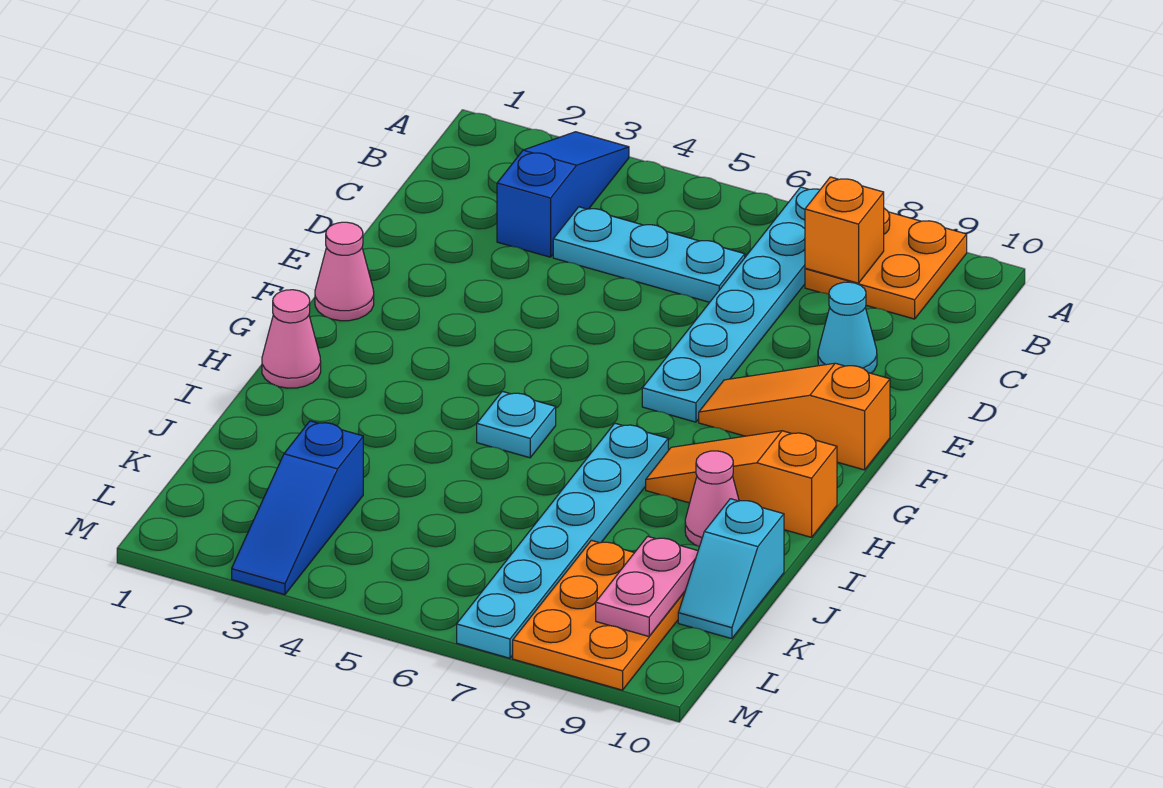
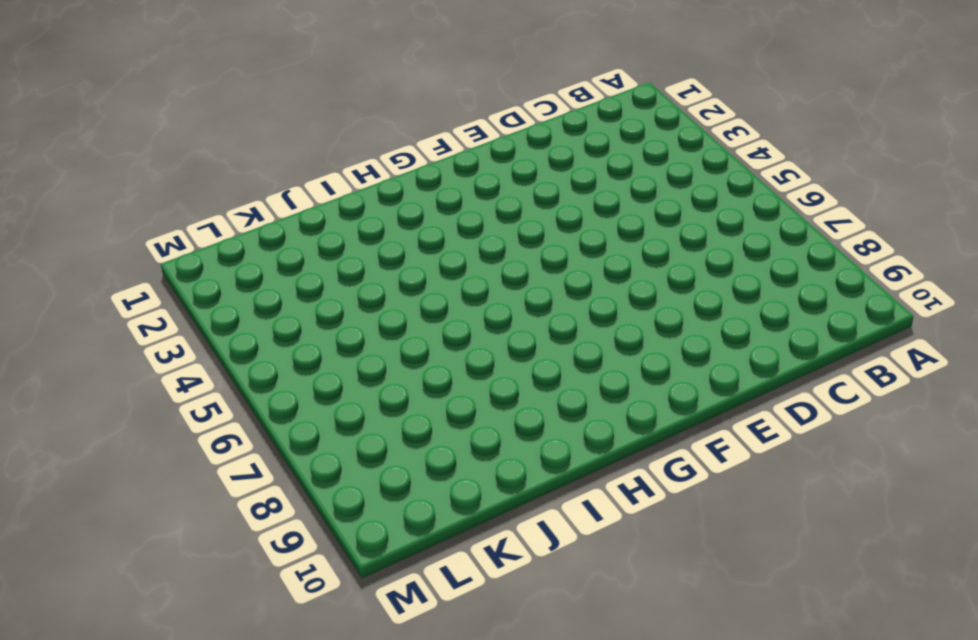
none -> blue slope A3:C3 level 1 top C
none -> cyan plate A7:F7 level 1
none -> orange plate A8:B9 level 1

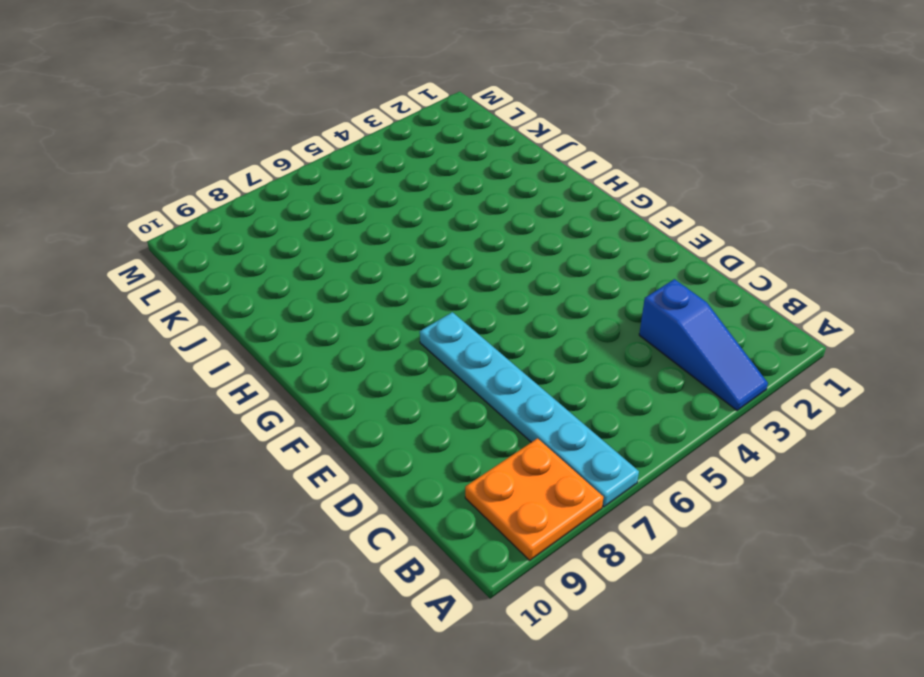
none -> cyan plate C4:C6 level 1
none -> cyan cone D9 level 1
none -> pink cone F1 level 1

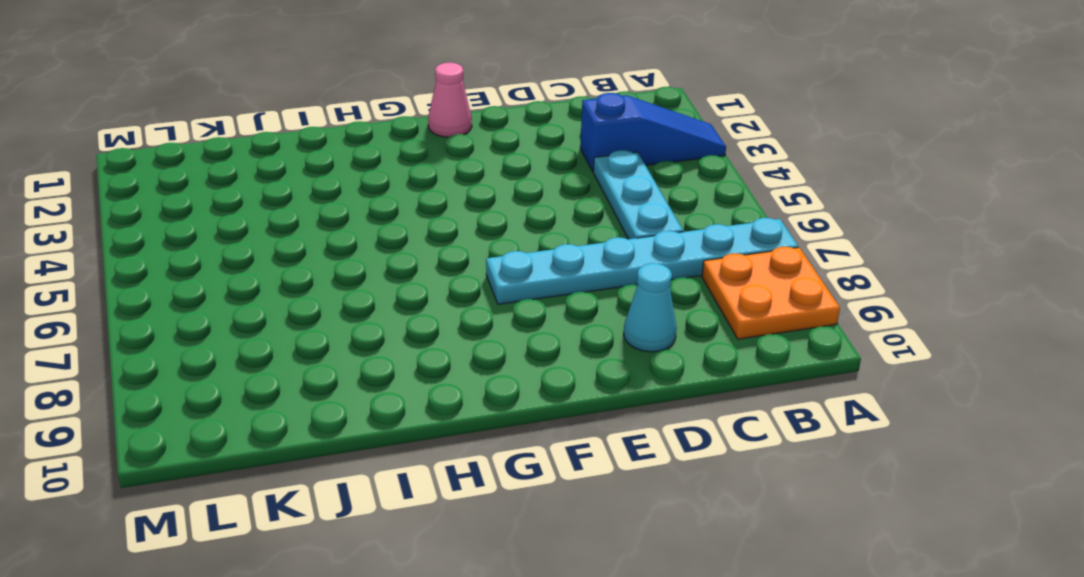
none -> orange slope F8:F10 level 1 top 10
none -> pink cone H1 level 1
none -> cyan plate H5 level 1

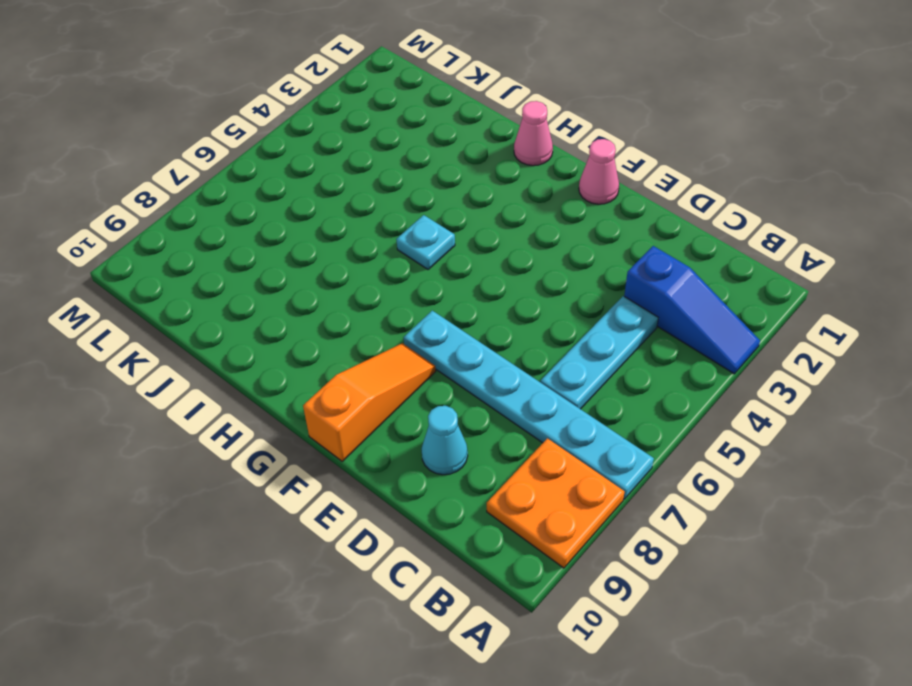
none -> cyan plate H7:M7 level 1
none -> orange slope H8:H10 level 1 top 10
none -> pink cone I9 level 1

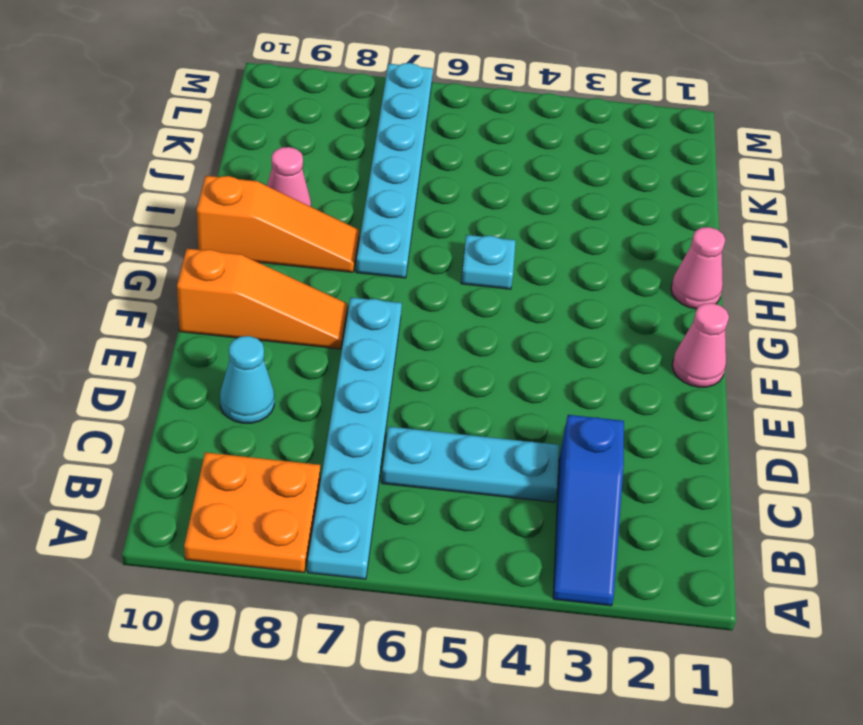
none -> cyan slope J10:K10 level 1 top J
none -> blue slope K3:M3 level 1 top K
none -> orange plate K8:M9 level 1

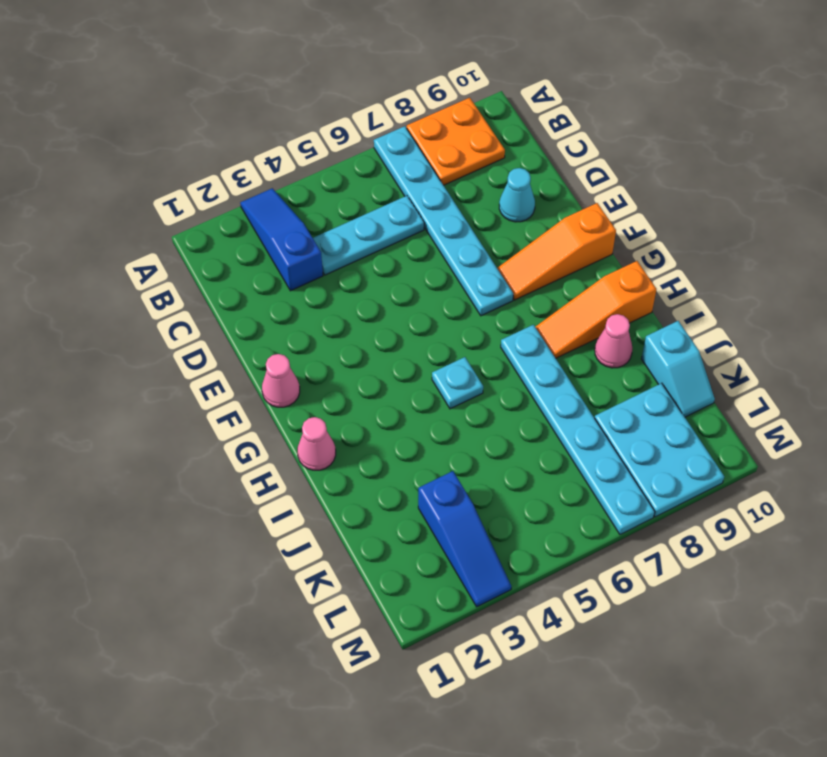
cyan plate K8:M9 level 1 -> orange plate K8:M9 level 1
none -> orange brick B8 level 2
none -> pink plate K9:L9 level 2

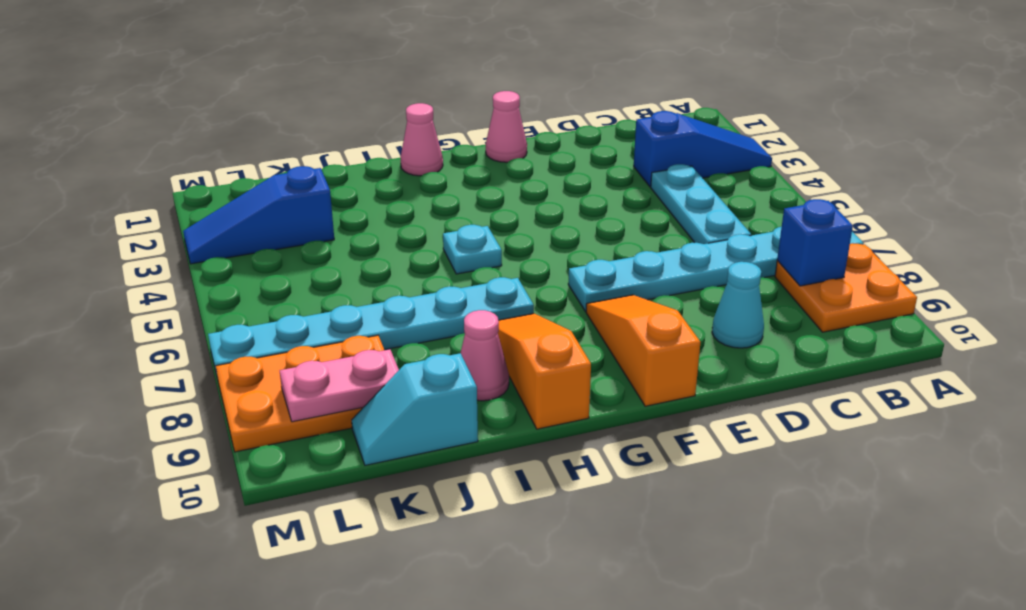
blue brick B8 level 2 -> orange brick B8 level 2

